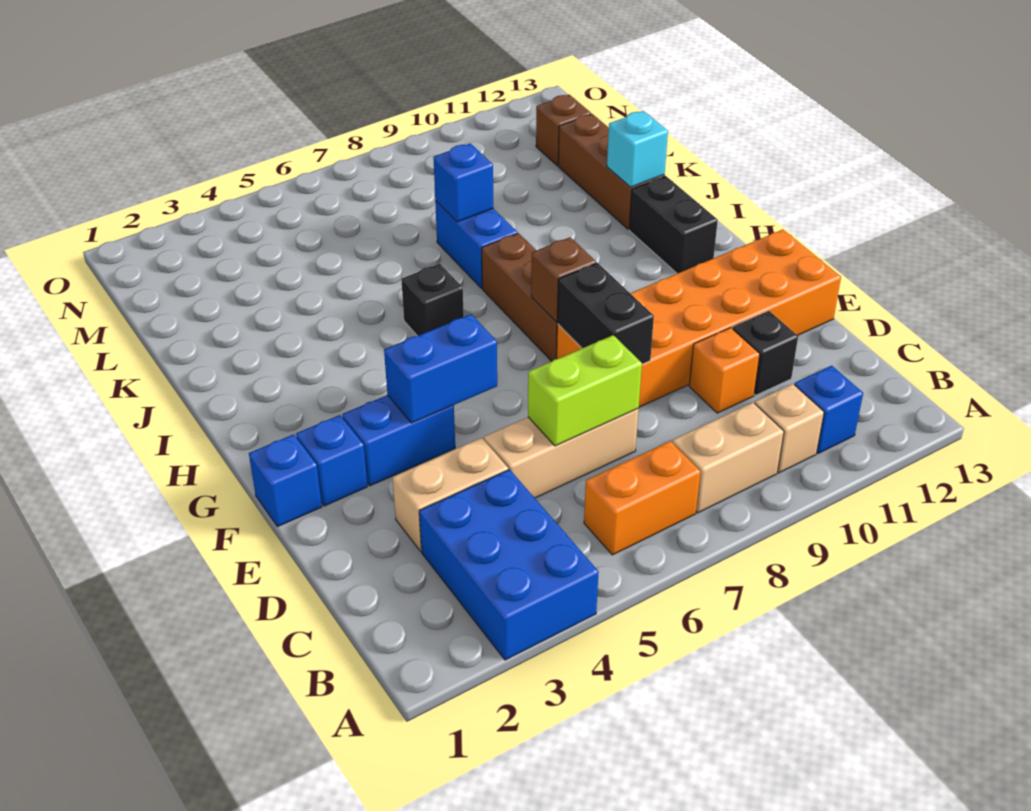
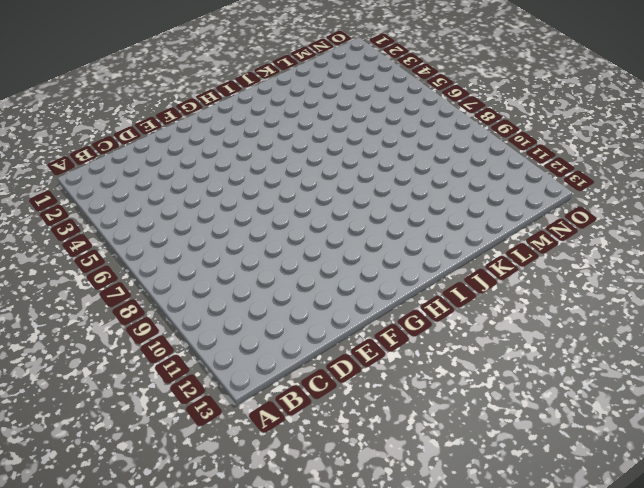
none -> blue brick A3:C4 level 1
none -> orange brick B6:B7 level 1
none -> tan brick B8:B9 level 1

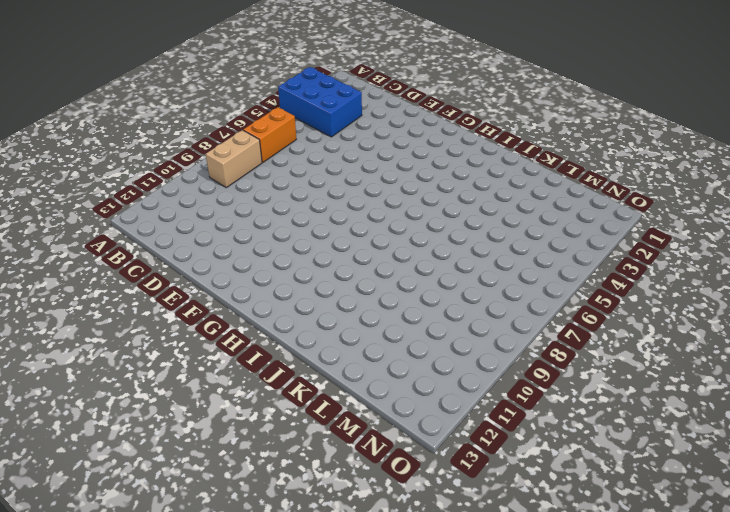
none -> tan brick B10 level 1
none -> blue brick B11 level 1
none -> tan brick D3:D4 level 1

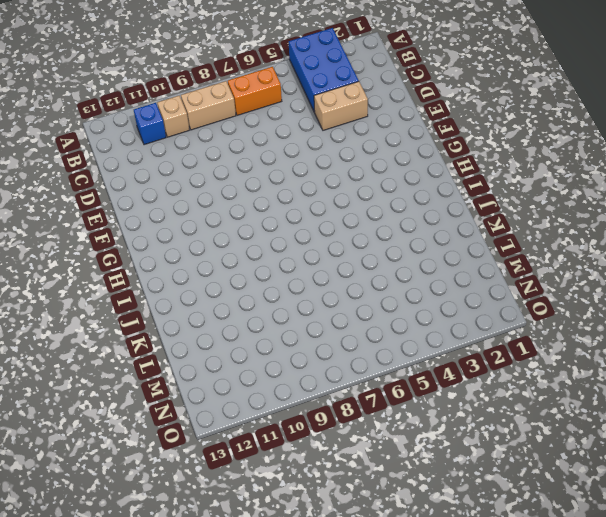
none -> tan brick D5:D7 level 1
none -> orange brick D10 level 1
none -> black brick D11 level 1

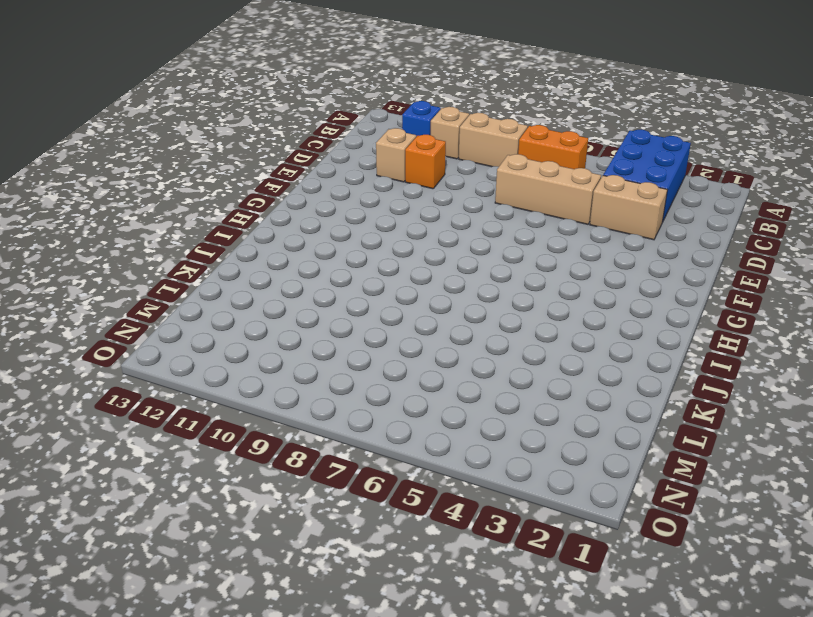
tan brick D11 level 1 -> black brick D11 level 1
none -> orange brick E8:F13 level 1
none -> blue brick F1 level 1
none -> blue brick F2 level 1

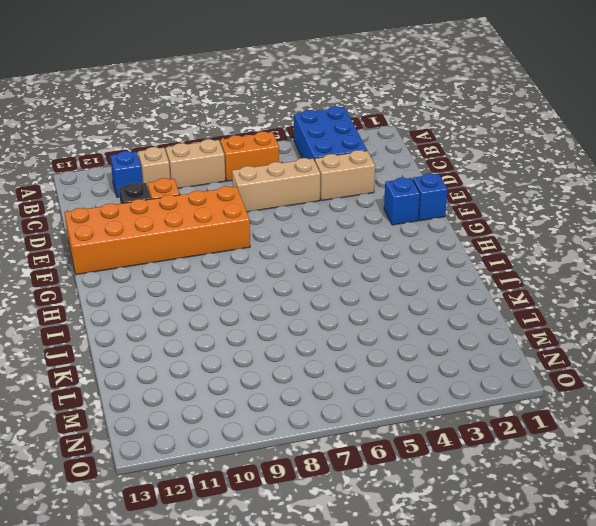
none -> blue brick F3:F4 level 1
none -> brown brick G8:I8 level 1
none -> black brick H12:I12 level 1

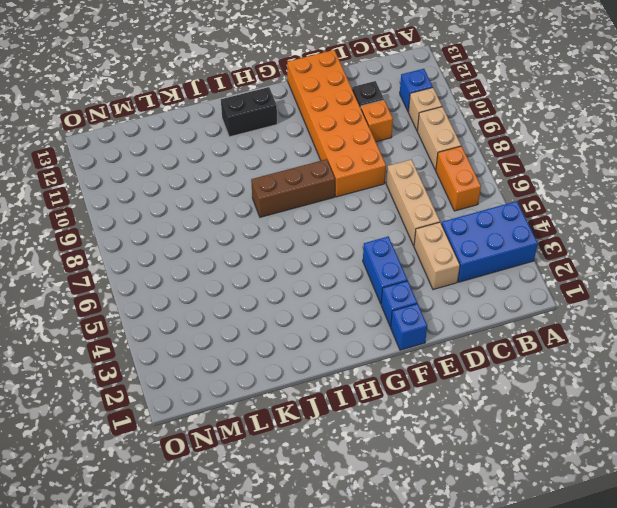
none -> black brick I6 level 1
none -> blue brick J8:K8 level 1
none -> brown brick J12:L12 level 1

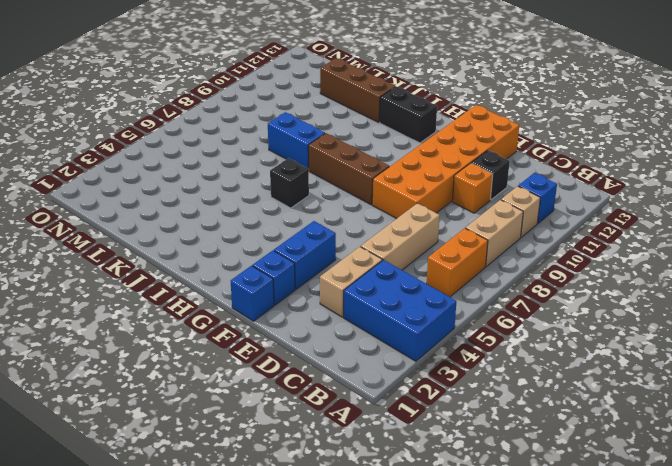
none -> brown brick M12 level 1
none -> lime brick D6:D7 level 2
none -> black brick E8:F8 level 2

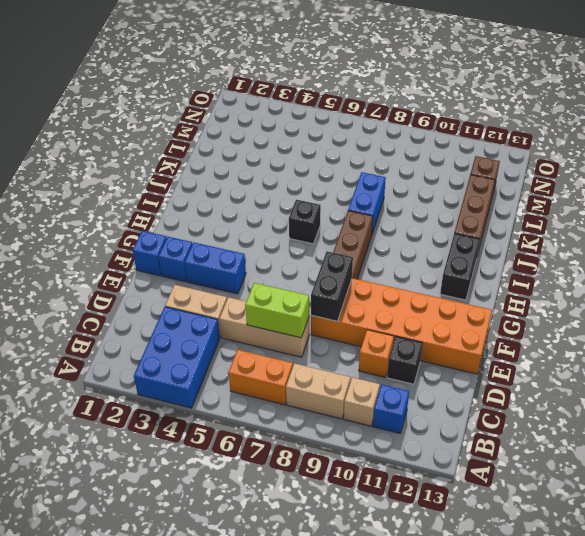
none -> blue brick F4:F5 level 2
none -> brown brick G8 level 2
none -> cyan brick J12 level 2

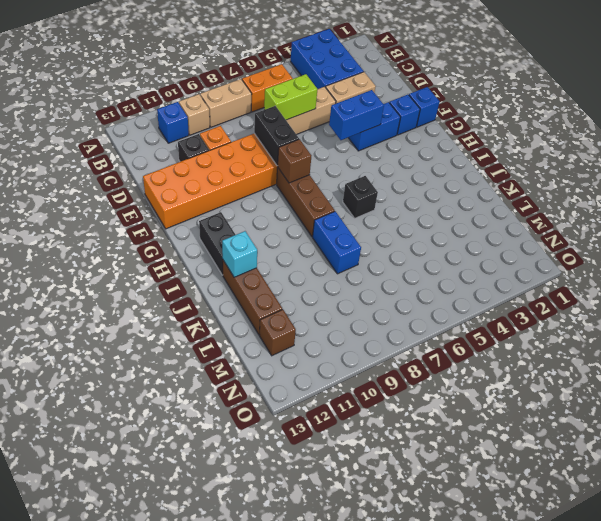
none -> blue brick K8 level 2

